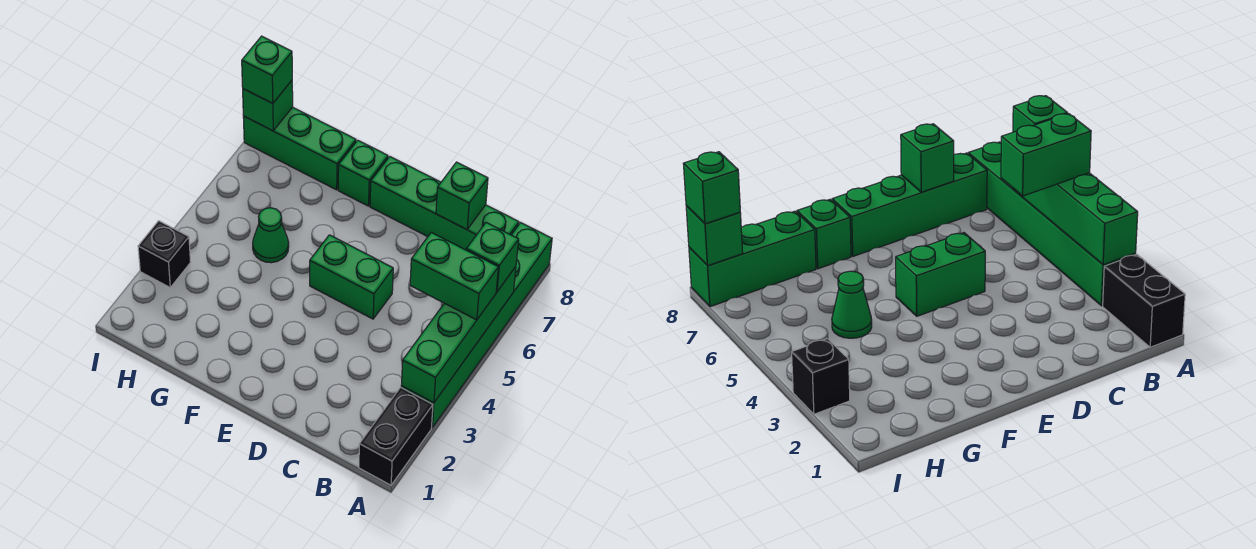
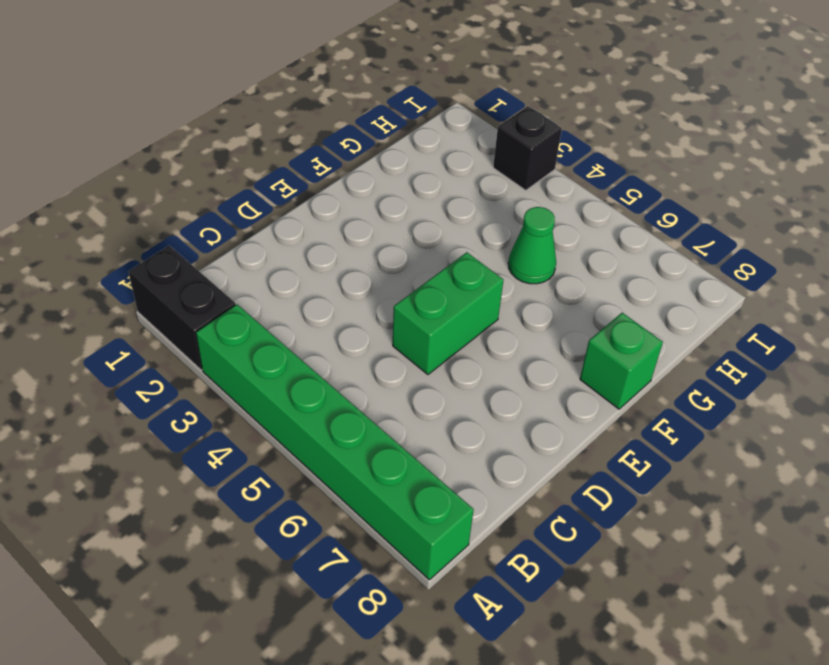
none -> green brick B8:E8 level 1
none -> green brick G8:I8 level 1
none -> green brick A3:A6 level 2

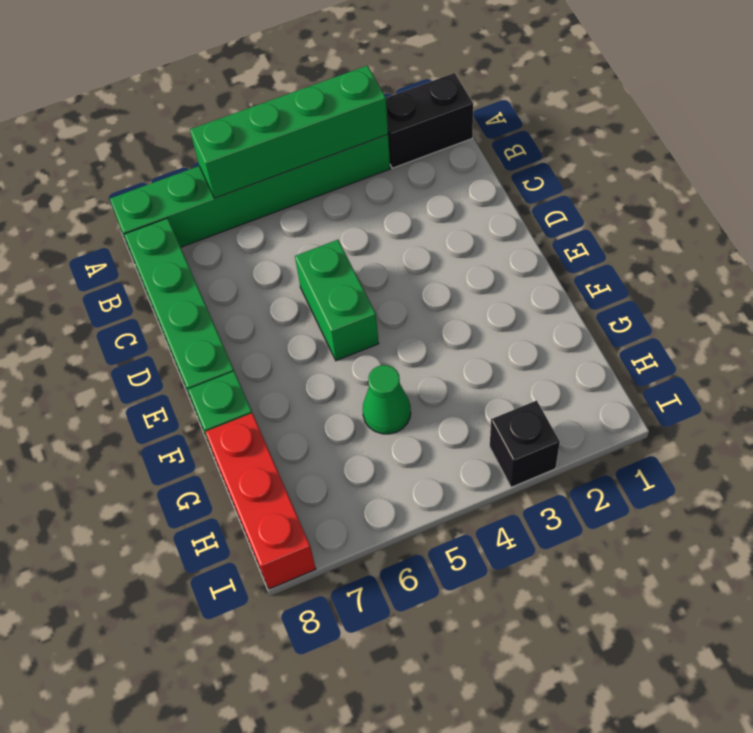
red brick G8:I8 level 1 -> green brick G8:I8 level 1
none -> green brick C8 level 2
none -> green brick I8 level 2
none -> green brick A5:B5 level 3

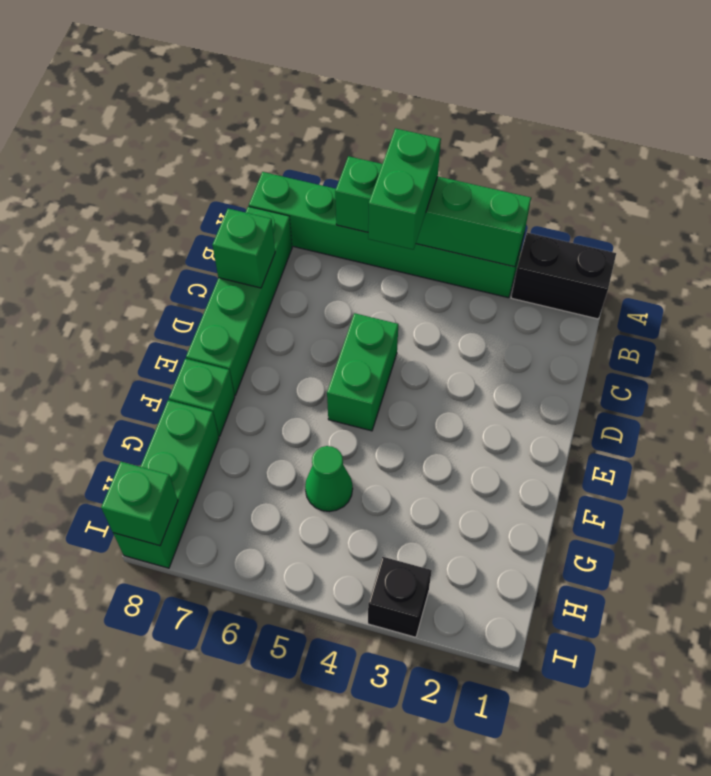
none -> green brick A6 level 3
none -> green brick I8 level 3

